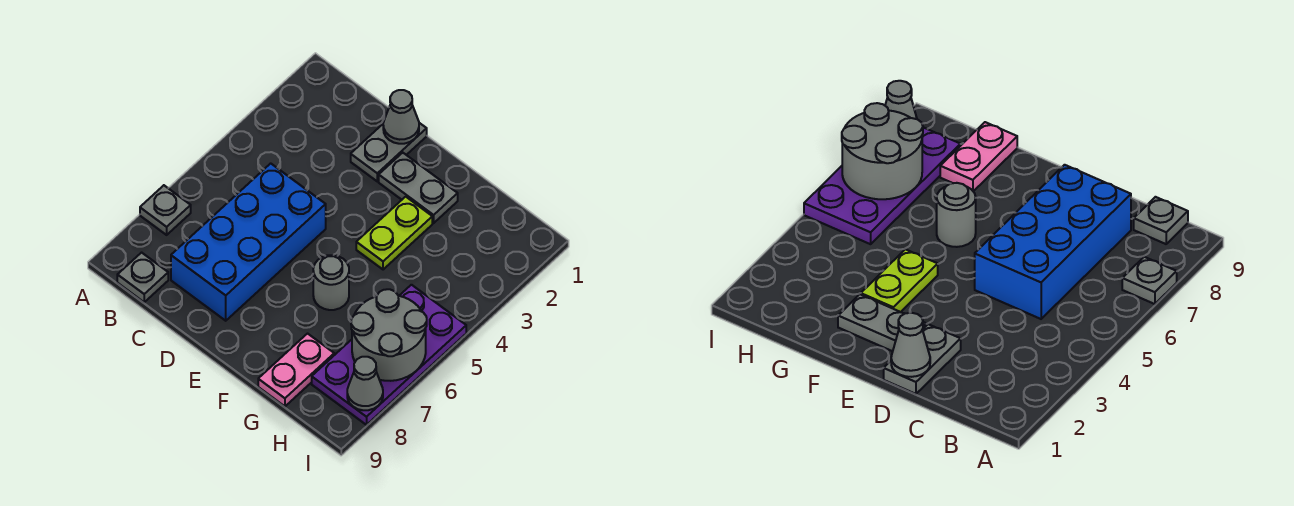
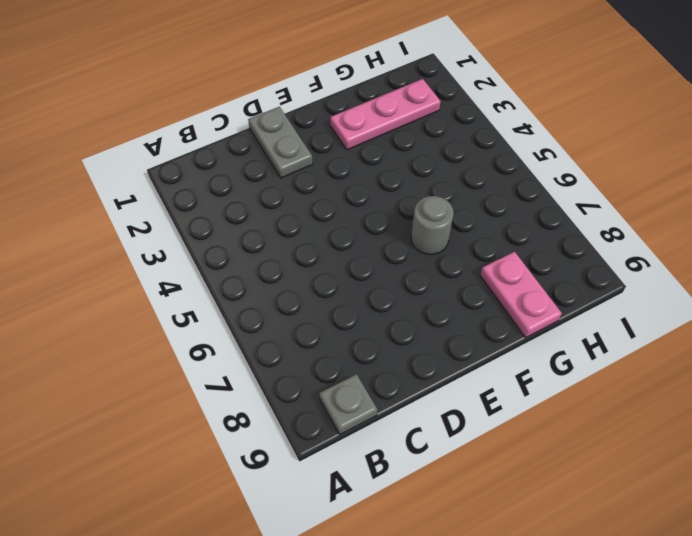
pink plate F2:H2 level 1 -> grey plate E2:F2 level 1
none -> grey plate A7 level 1
none -> blue brick C5:D8 level 1
none -> lime plate F3:F4 level 1

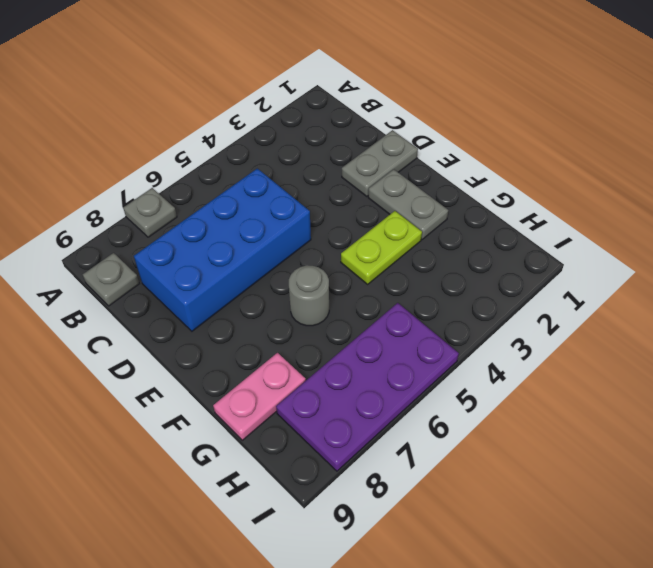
none -> grey cone D1 level 2
none -> grey round brick H6:I7 level 2
none -> grey cone I8 level 2

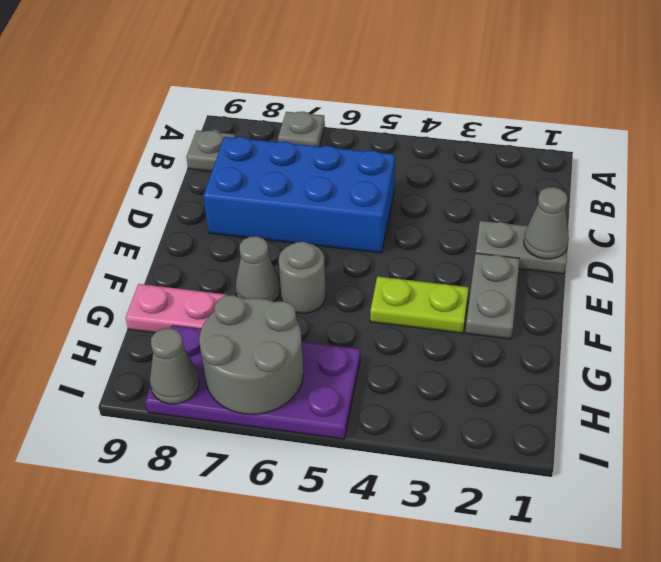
grey cone F7 level 1 -> none

